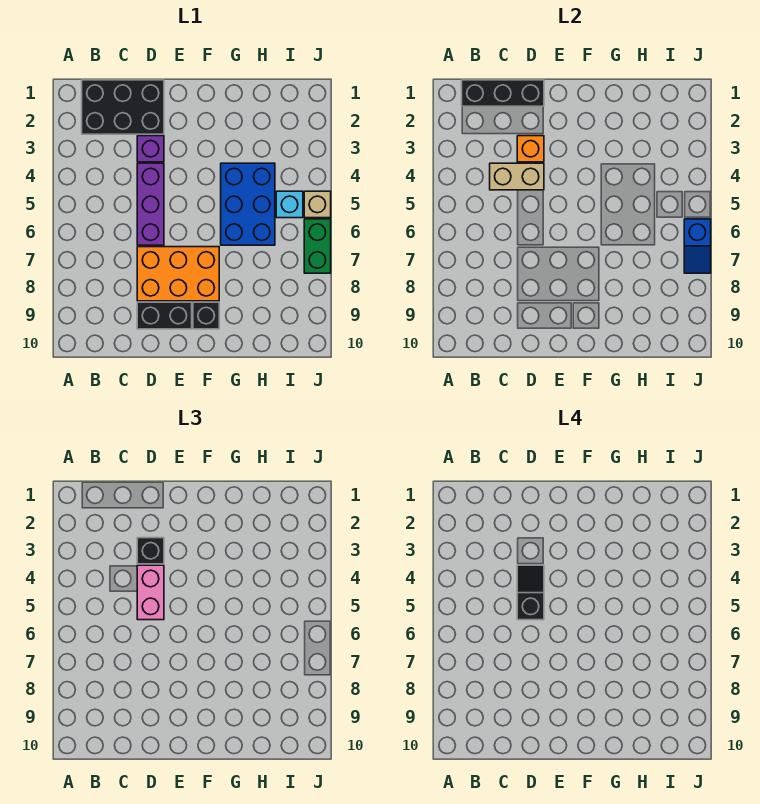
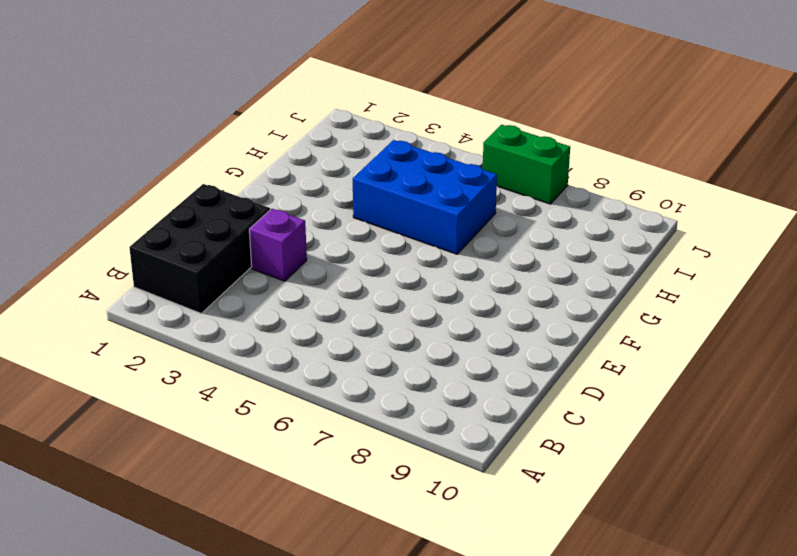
none -> purple brick D4:D6 level 1
none -> orange brick D7:F8 level 1
none -> black brick D9:E9 level 1

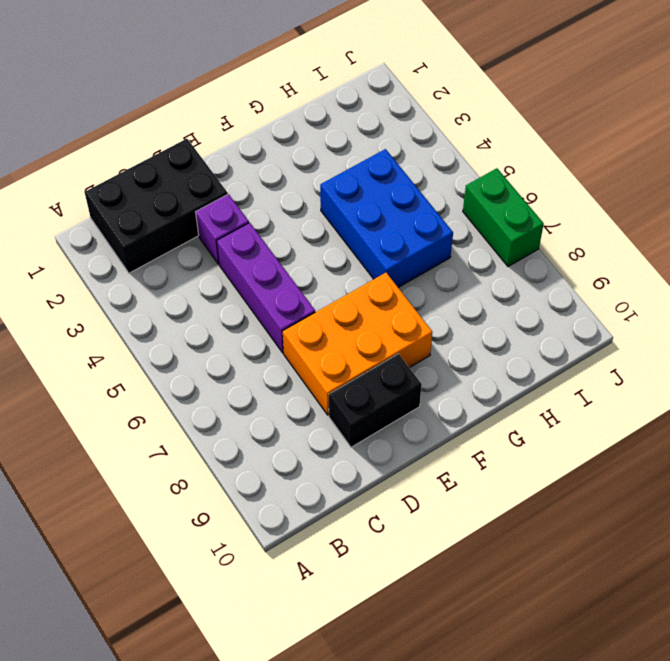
none -> black brick F9 level 1
none -> cyan brick I5 level 1
none -> tan brick J5 level 1

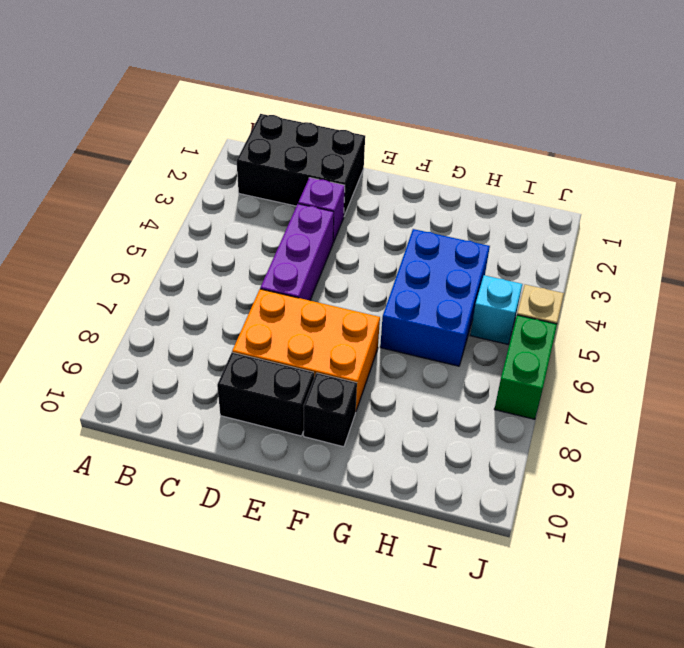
none -> black brick B1:D1 level 2
none -> tan brick C4:D4 level 2
none -> orange brick D3 level 2

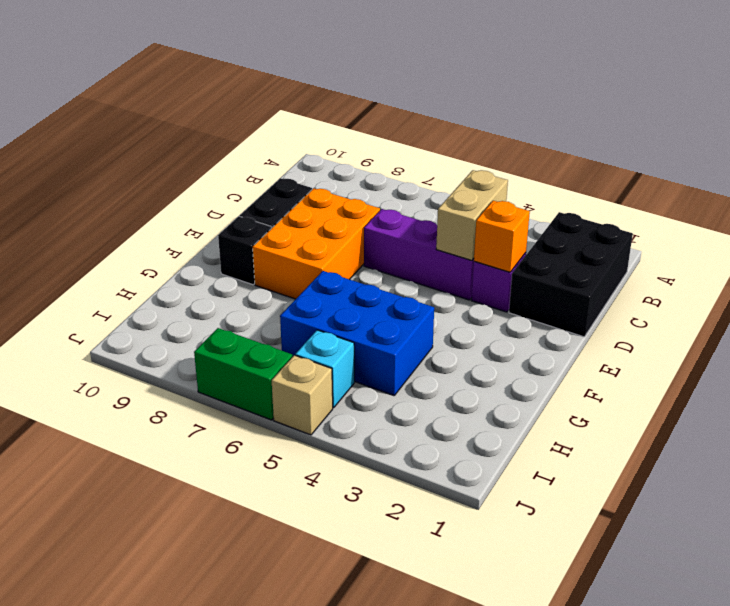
none -> black brick B1:D1 level 2
none -> blue slope J6:J7 level 2 top 6
none -> black brick D3 level 3

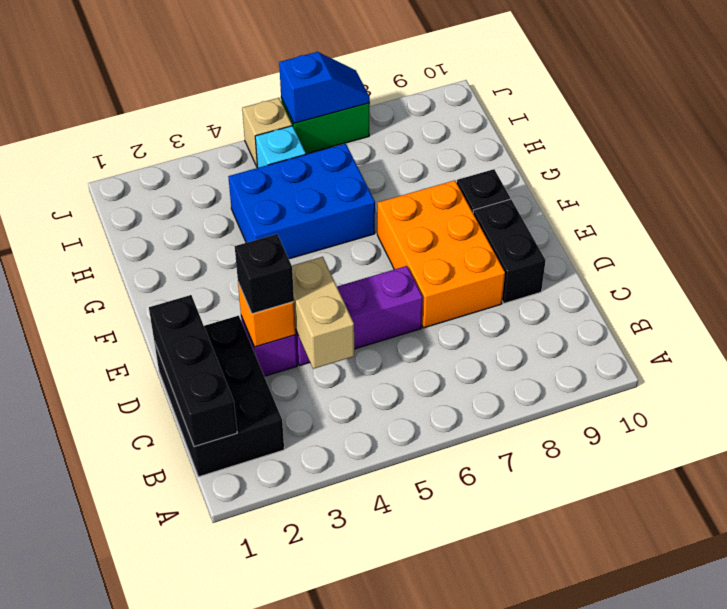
none -> pink brick D4:D5 level 3
none -> black slope D4:D5 level 4 top 5

